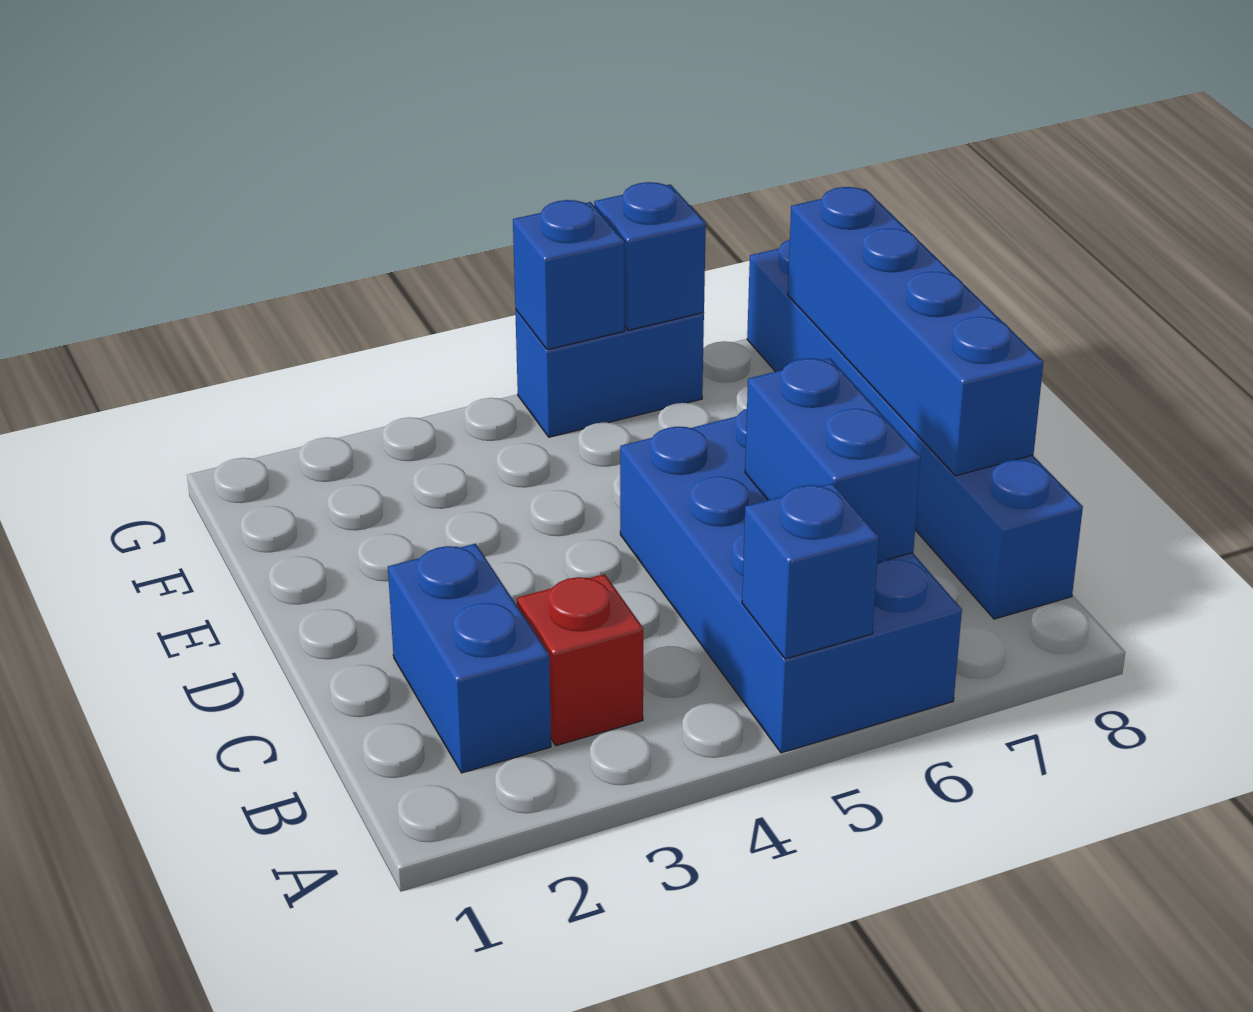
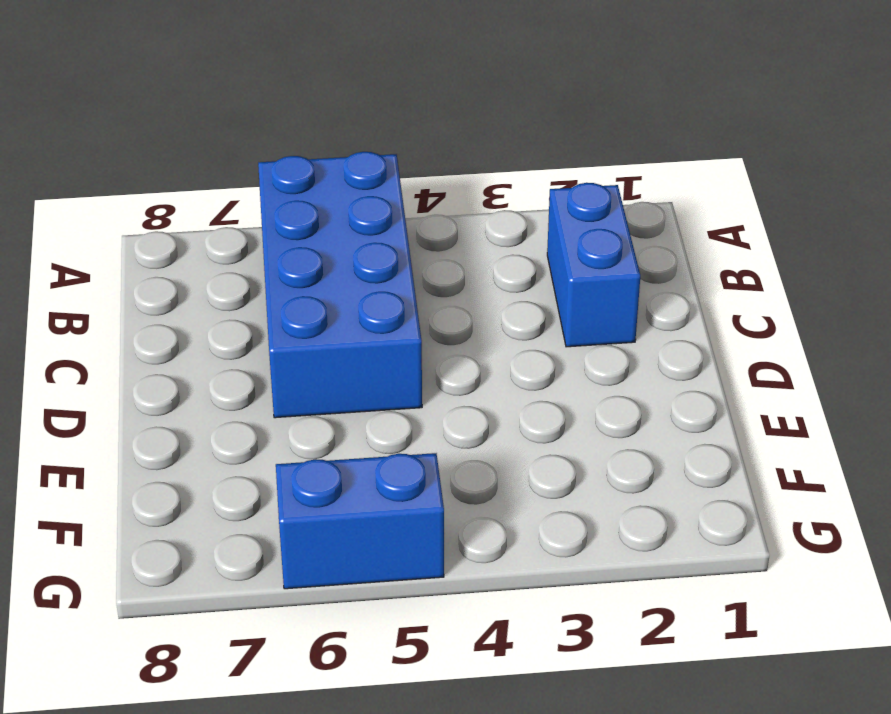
none -> red brick B3 level 1
none -> blue brick B8:G8 level 1

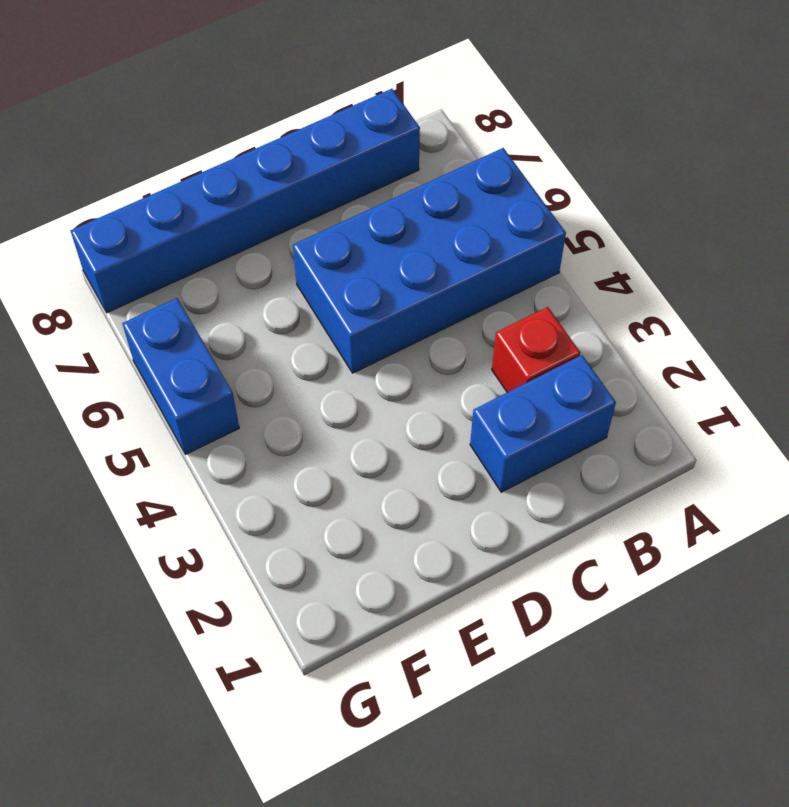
none -> blue brick A5 level 2
none -> blue brick B6:C6 level 2

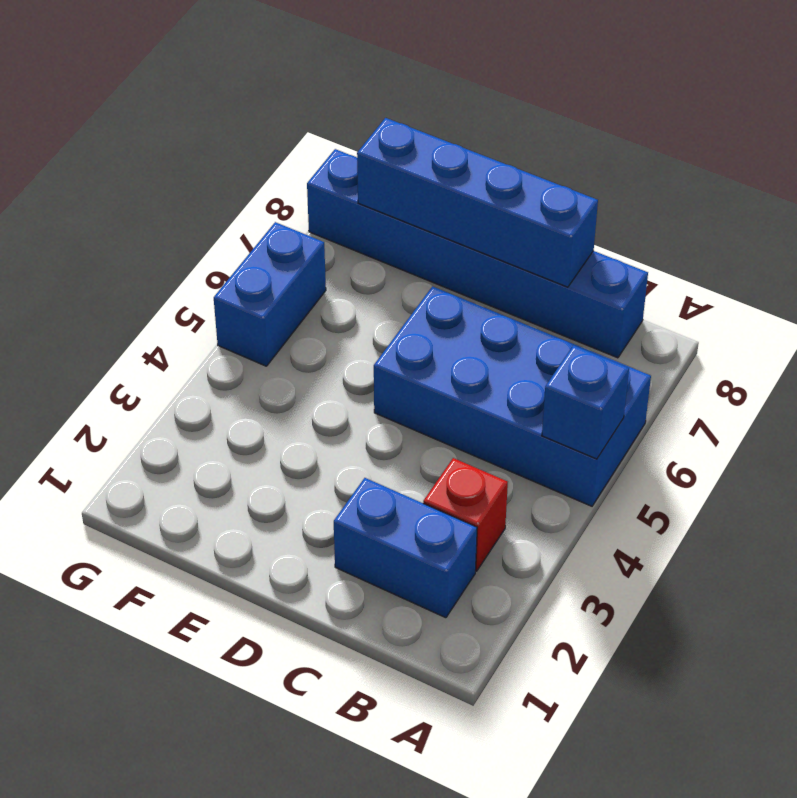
none -> blue brick B6:C6 level 2
none -> blue brick G5 level 2

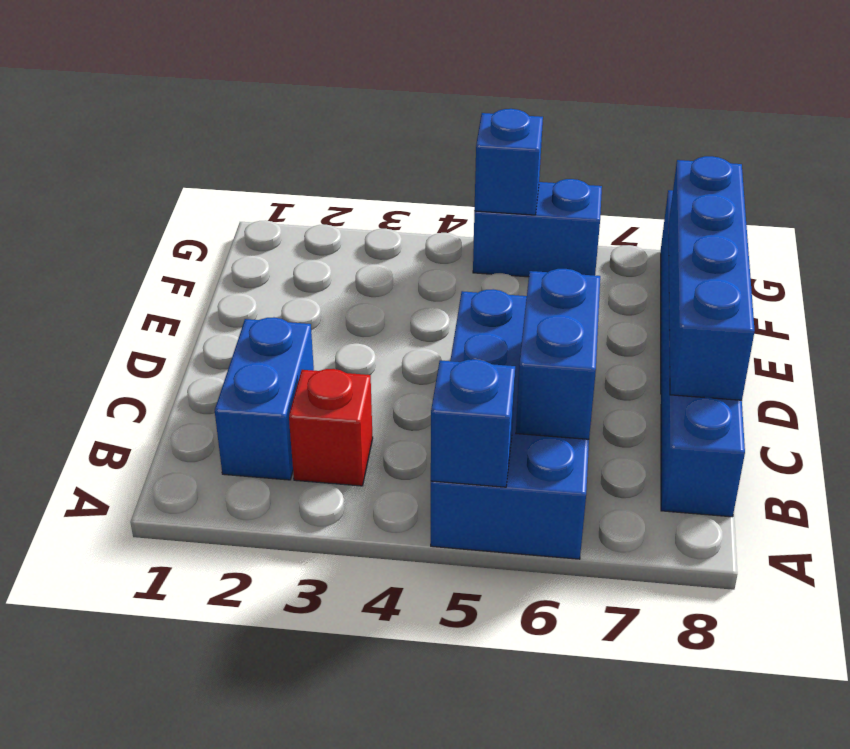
none -> blue brick G6 level 2

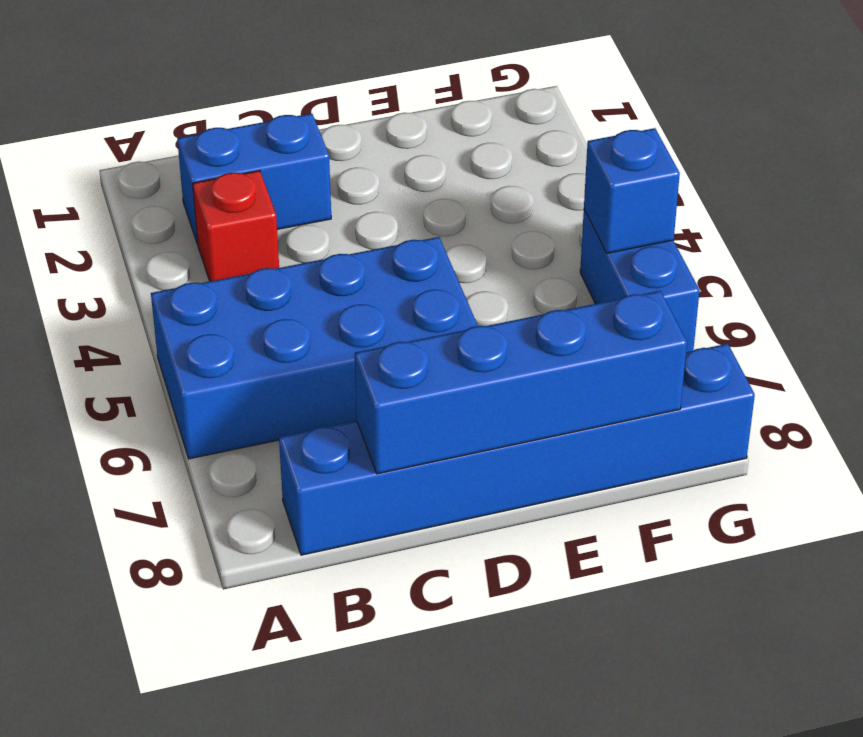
none -> blue brick A5 level 2
none -> blue brick B6:C6 level 2

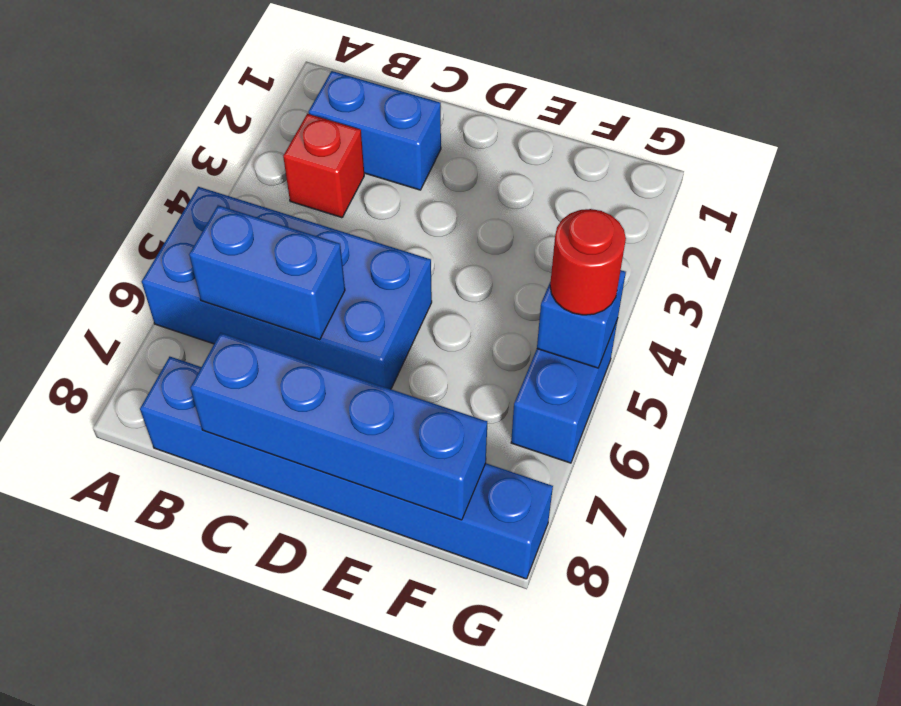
red round brick G5 level 3 -> none
none -> blue brick A5 level 2
none -> blue brick G6 level 2

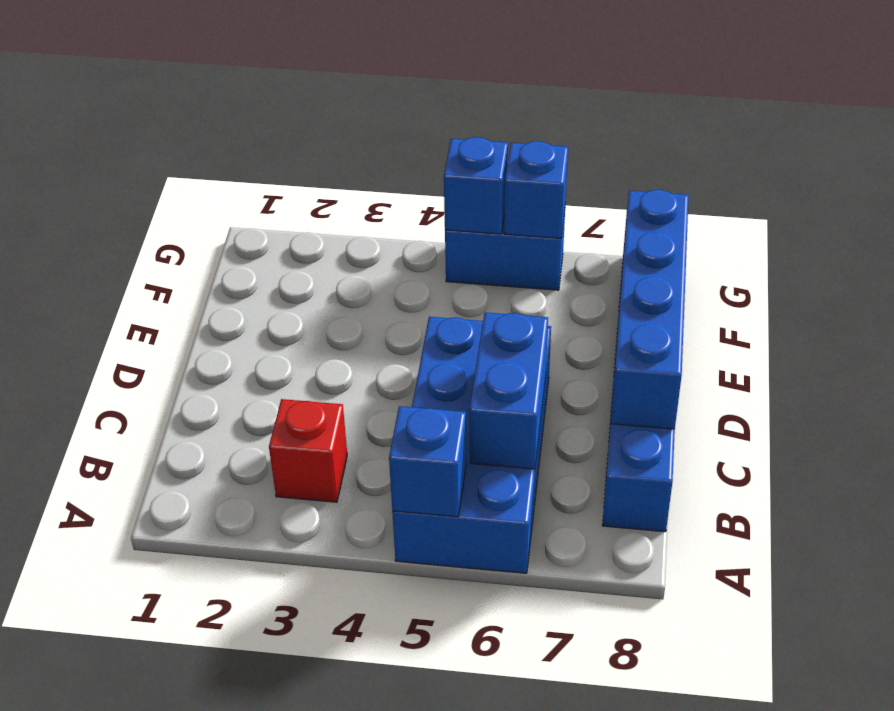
none -> blue brick B2:C2 level 1

